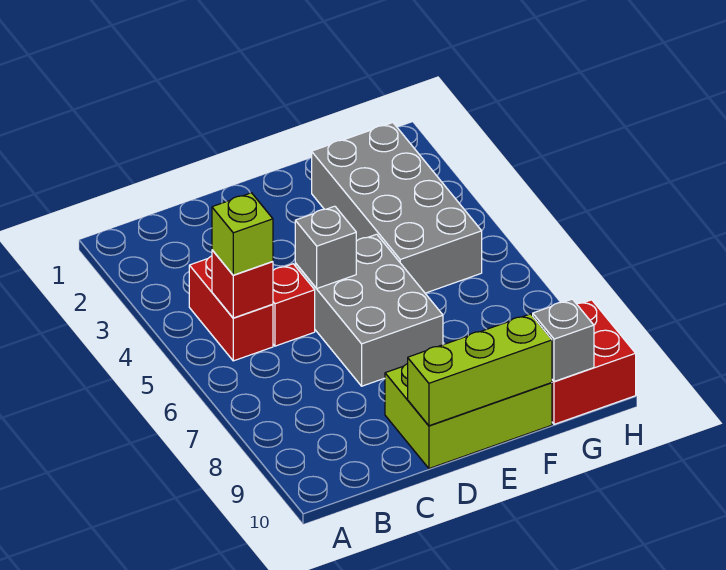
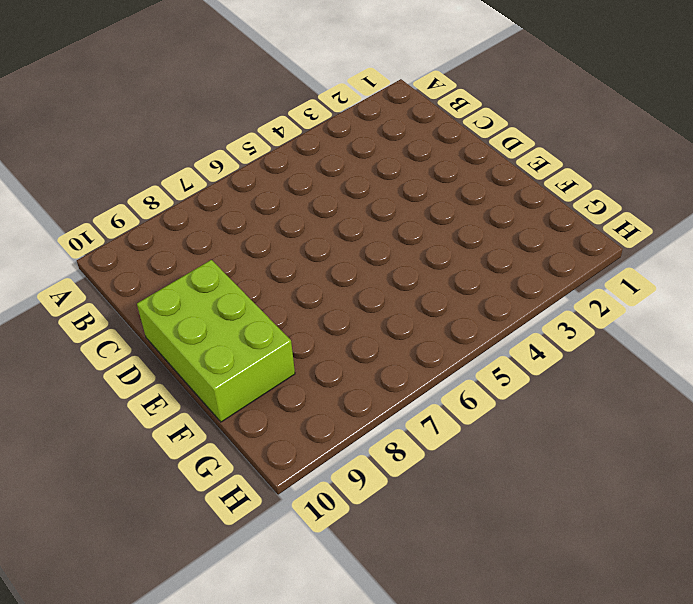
none -> red brick B4:B5 level 1
none -> red brick C5 level 1

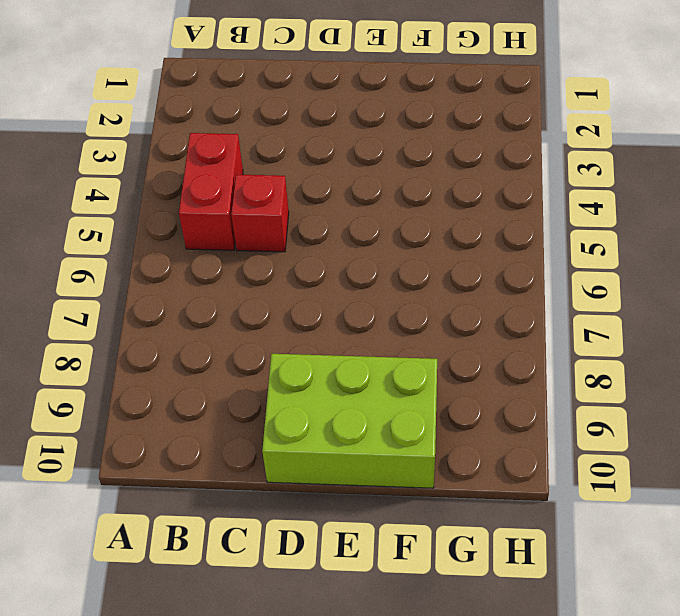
none -> grey brick D5:E7 level 1
none -> grey brick F2:G5 level 1

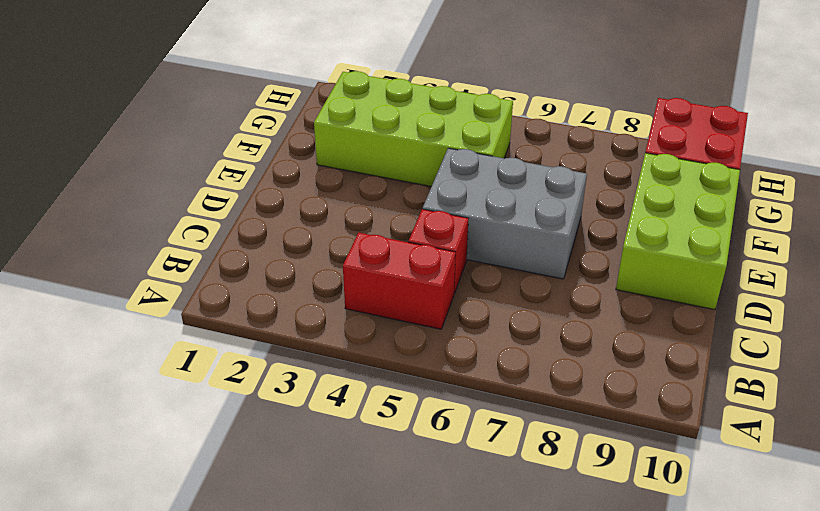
lime brick F2:G5 level 1 -> grey brick F2:G5 level 1
none -> red brick B5 level 2
none -> grey brick D5 level 2

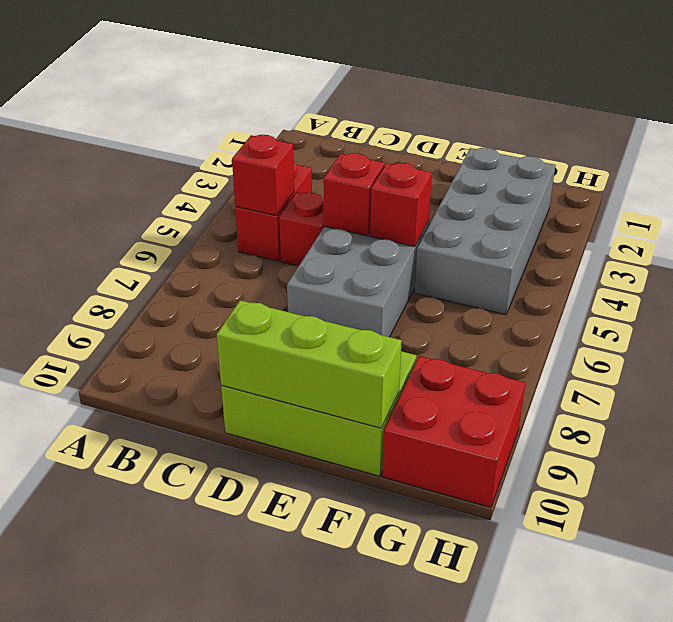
red brick D5 level 2 -> grey brick D5 level 2
red brick E5 level 2 -> none
none -> grey brick G10 level 2
none -> lime brick B5 level 3

